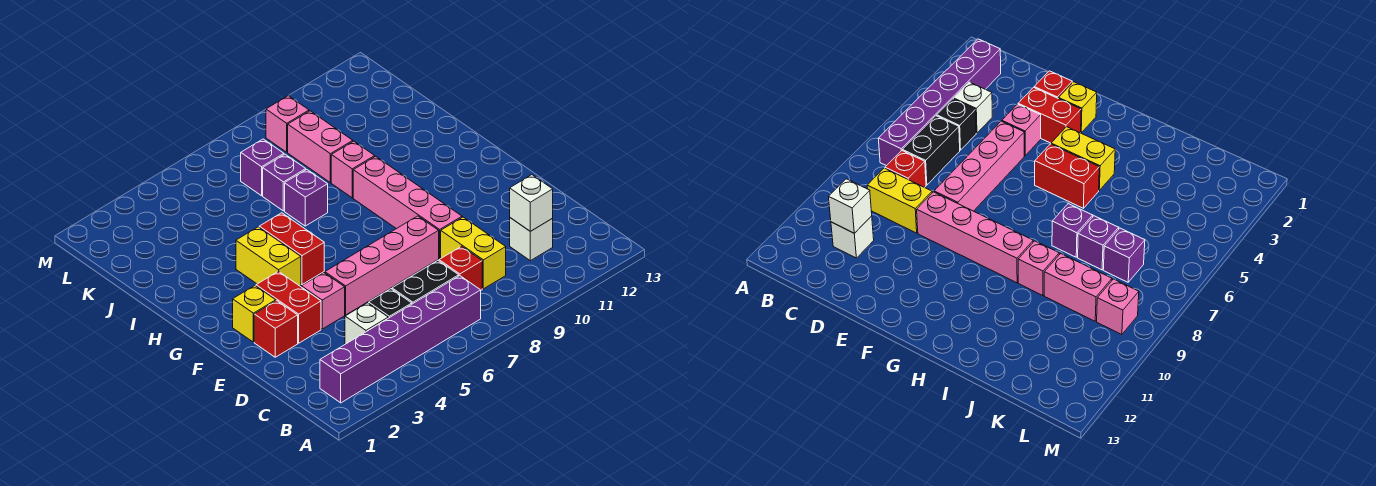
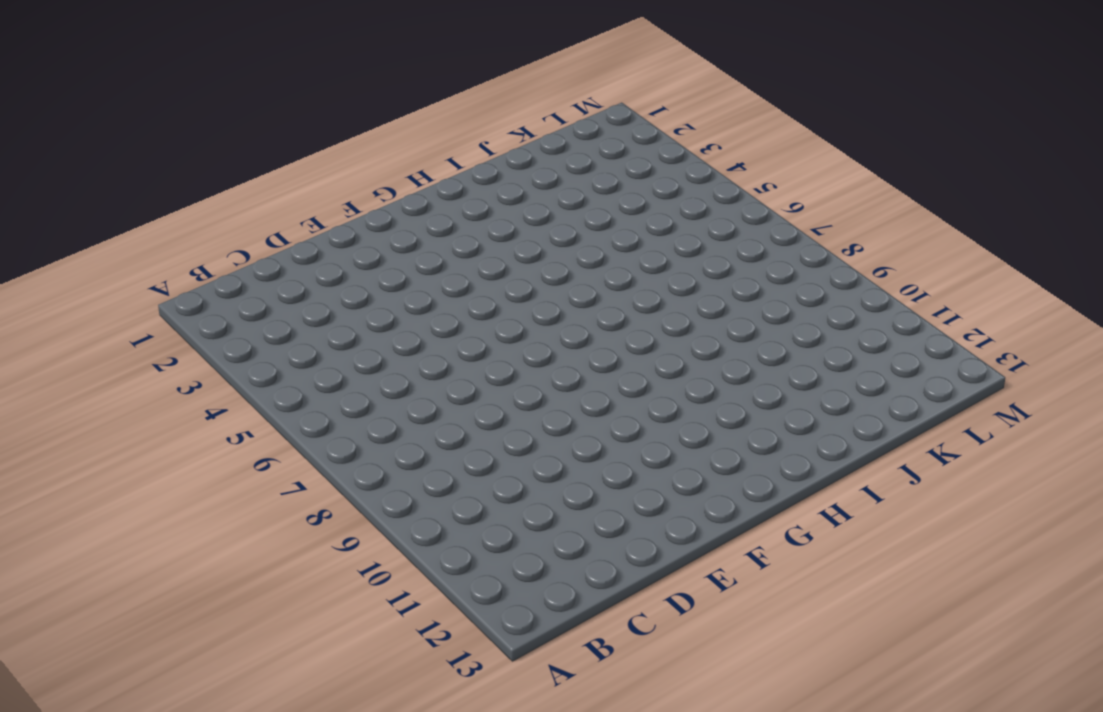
none -> purple brick B2:B7 level 1
none -> white brick C4 level 1
none -> black brick C5 level 1

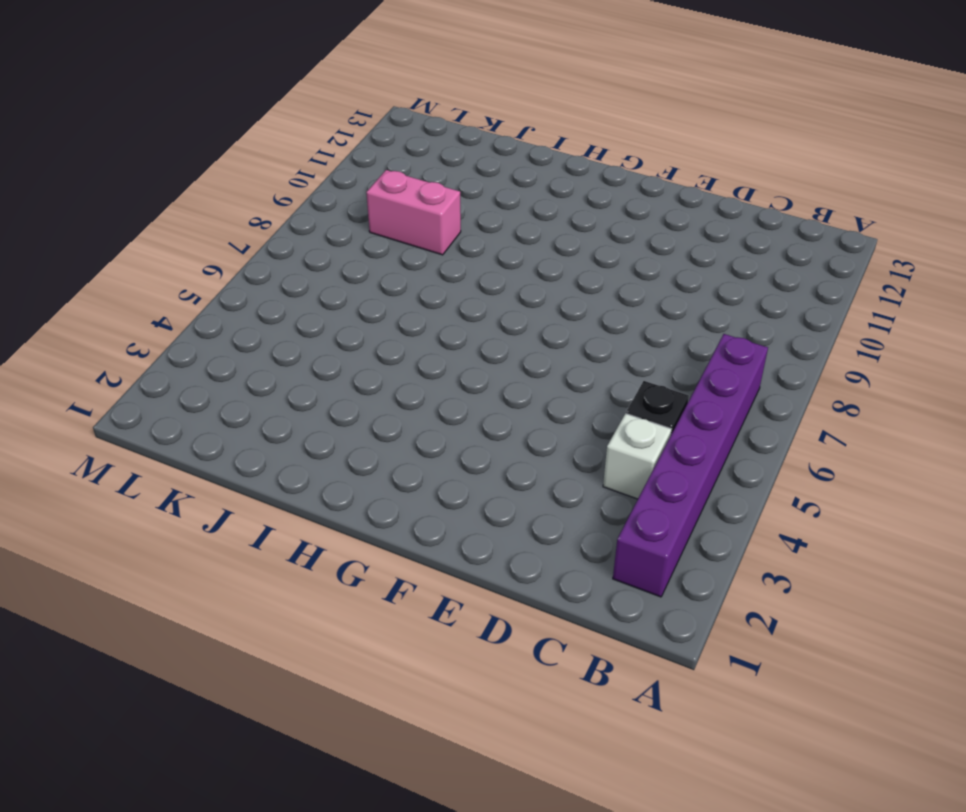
none -> black brick C6:C7 level 1
none -> red brick C8 level 1
none -> yellow brick C9:D9 level 1

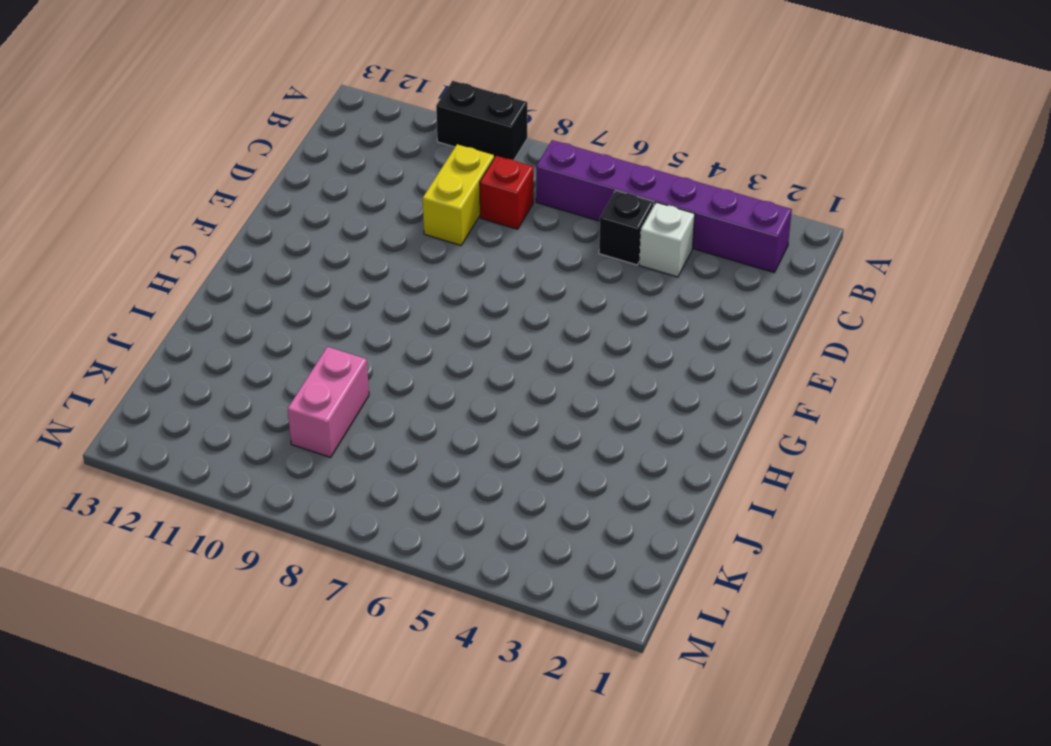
black brick A9:A10 level 1 -> black brick C6:C7 level 1
none -> white brick C11 level 1
none -> red brick E2 level 1
none -> red brick E3:F3 level 1

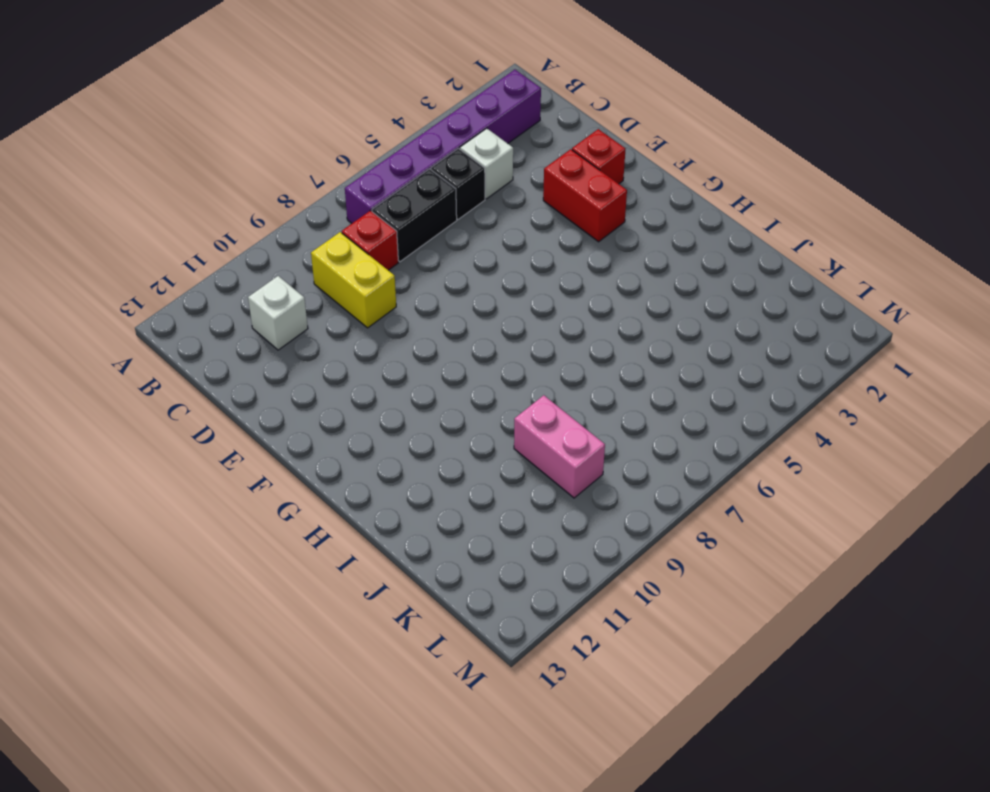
none -> pink brick E4 level 1
none -> pink brick E5:E8 level 1
none -> pink brick E9:H9 level 1

